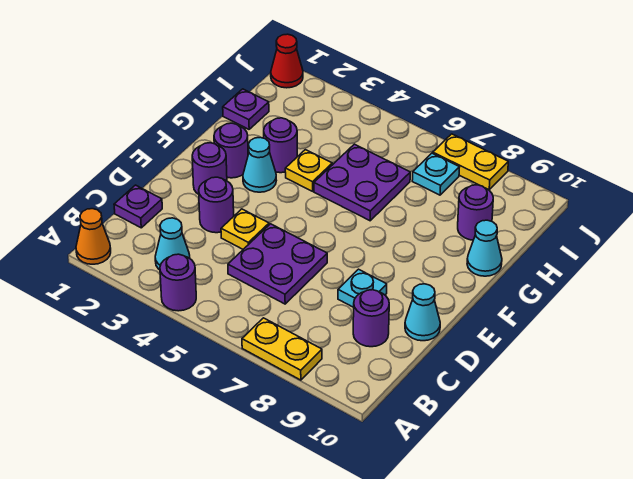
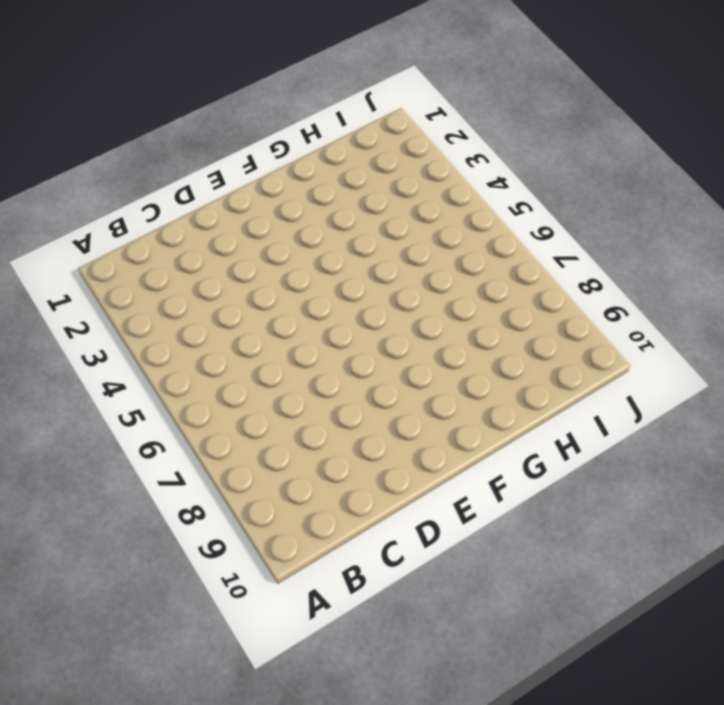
none -> orange cone A1 level 1
none -> purple round brick A4 level 1
none -> yellow plate A7:A8 level 1

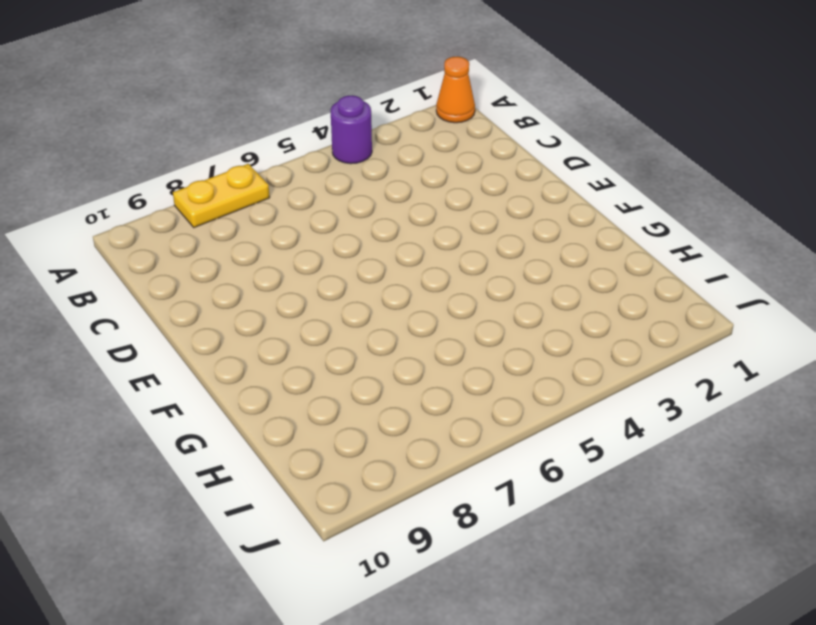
none -> cyan cone B3 level 1
none -> purple plate C1 level 1
none -> purple plate C5:D6 level 1

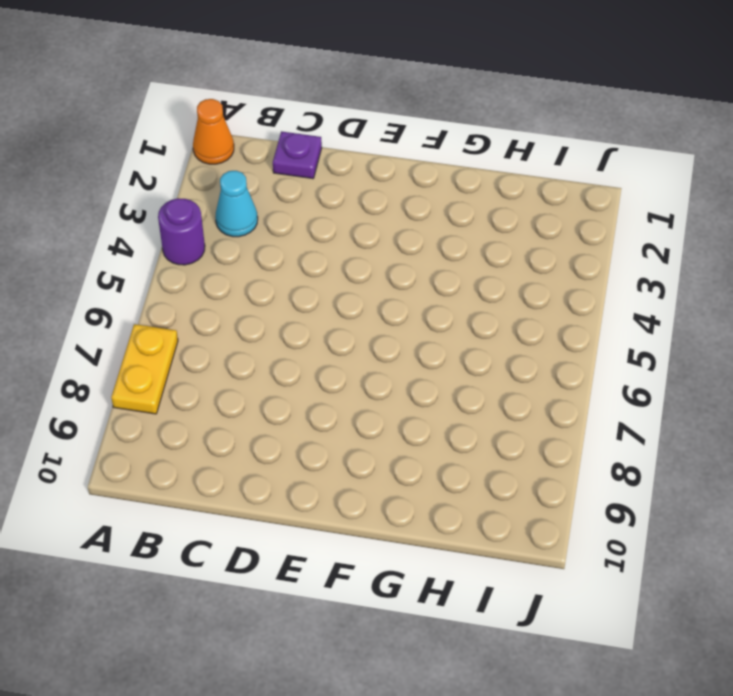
none -> purple plate C5:D6 level 1
none -> purple round brick C9 level 1
none -> purple round brick D3 level 1

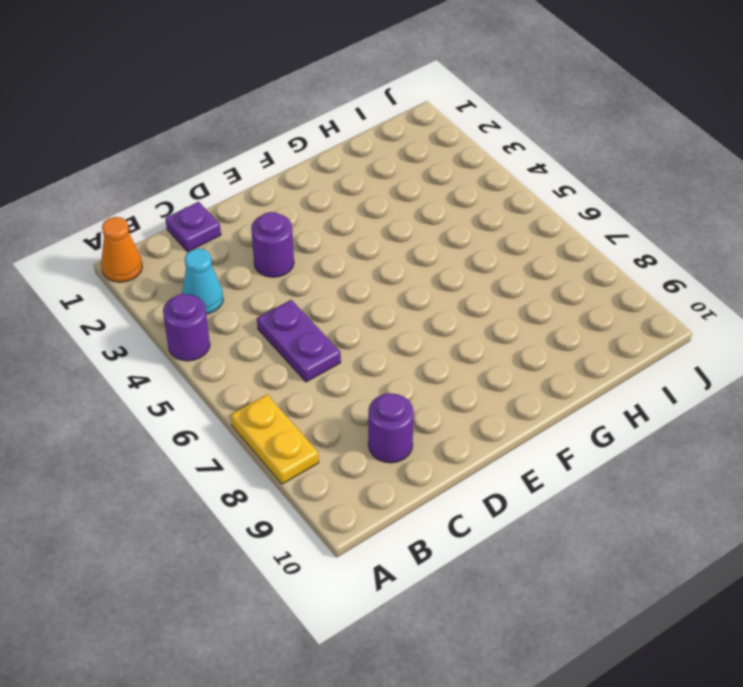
purple plate C5:C6 level 1 -> purple plate C5:D6 level 1
none -> yellow plate D4 level 1
none -> cyan plate D8 level 1
none -> cyan cone D10 level 1

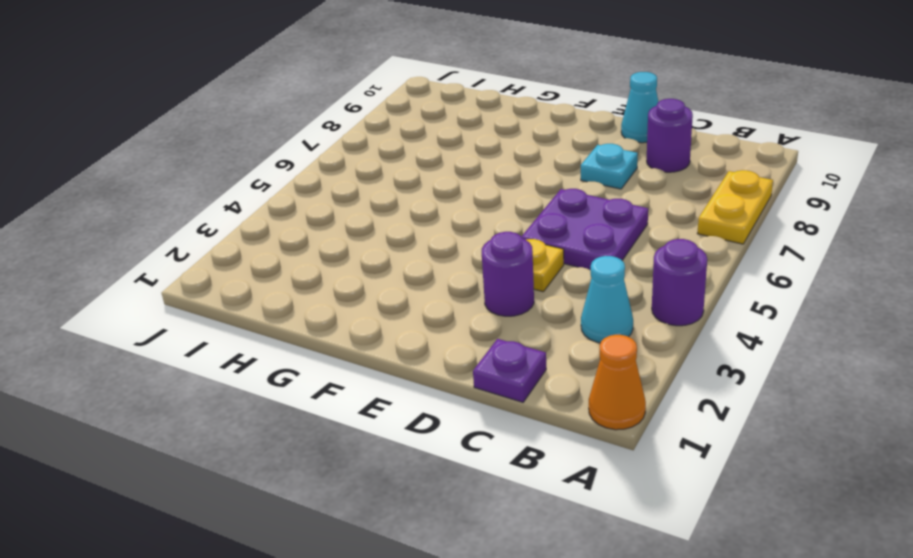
none -> purple round brick E2 level 1
none -> purple round brick F2 level 1
none -> cyan cone F3 level 1

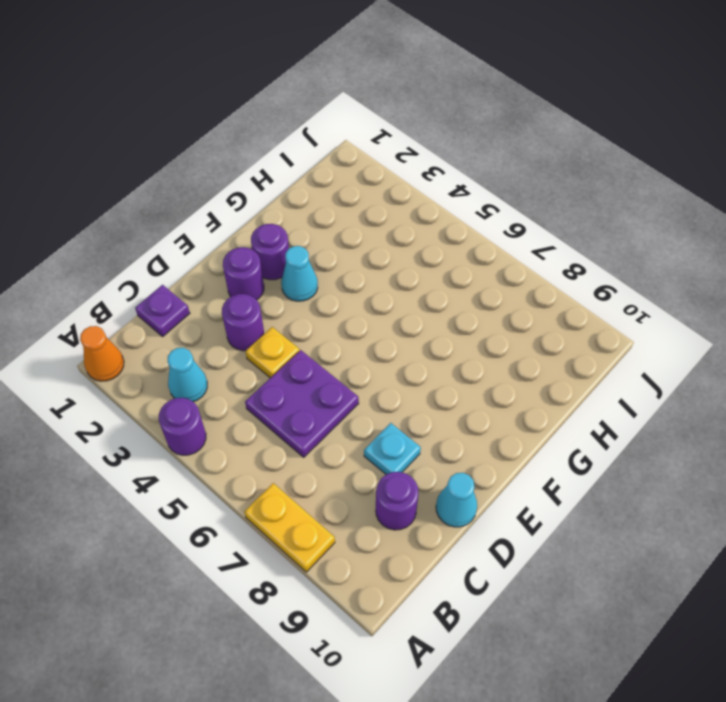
none -> purple round brick G3 level 1
none -> yellow plate G4 level 1
none -> purple plate G5:H6 level 1

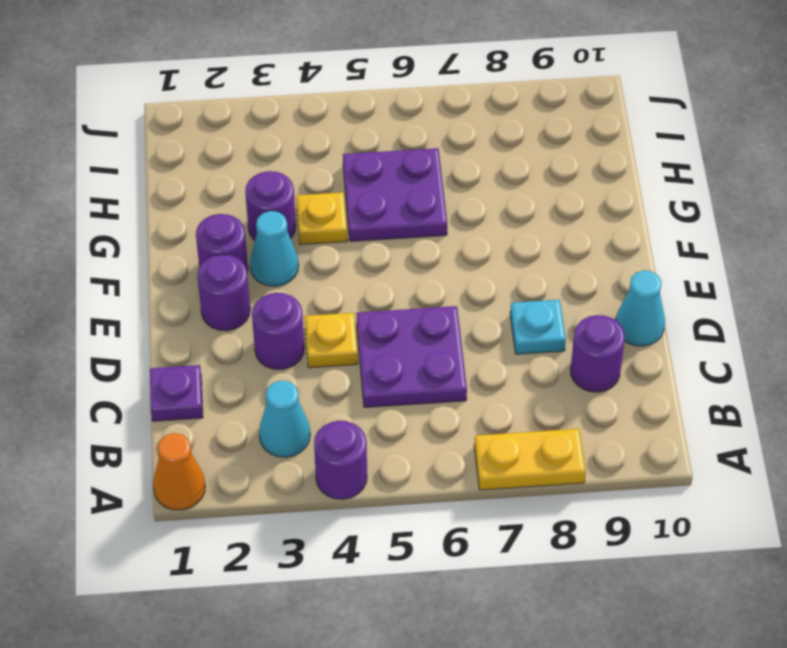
none -> cyan cone G10 level 1
none -> purple plate H1 level 1
none -> purple round brick H9 level 1

